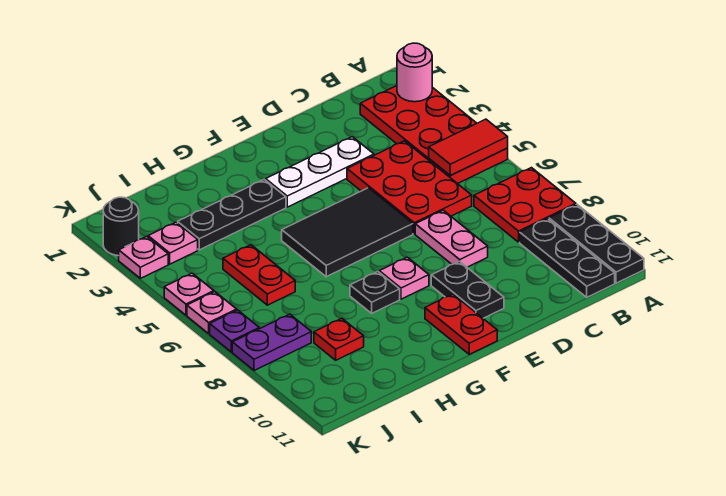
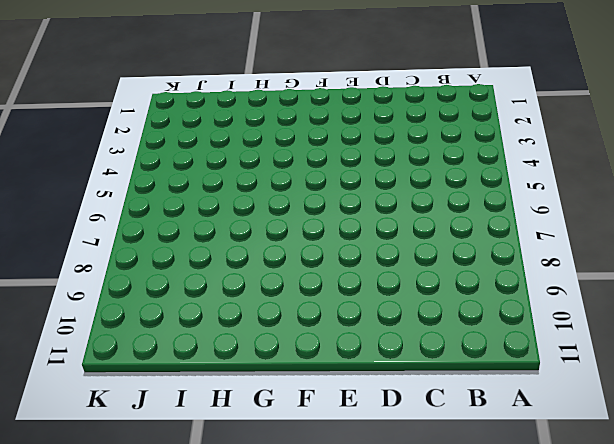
none -> red plate A2:B5 level 1
none -> red plate A7:B8 level 1
none -> black plate A9:A11 level 1

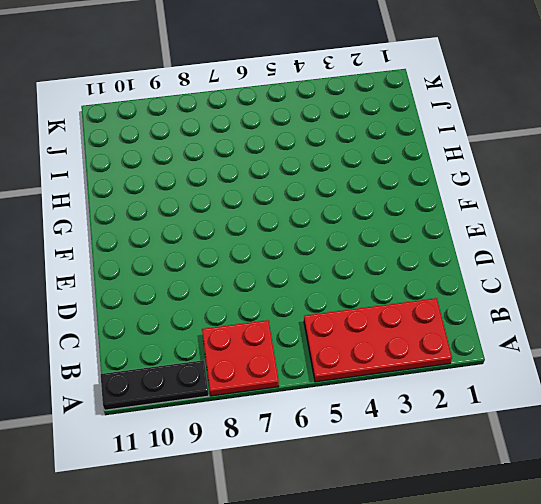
none -> black plate B9:B11 level 1
none -> red plate C4:D6 level 1
none -> white plate D3:F3 level 1

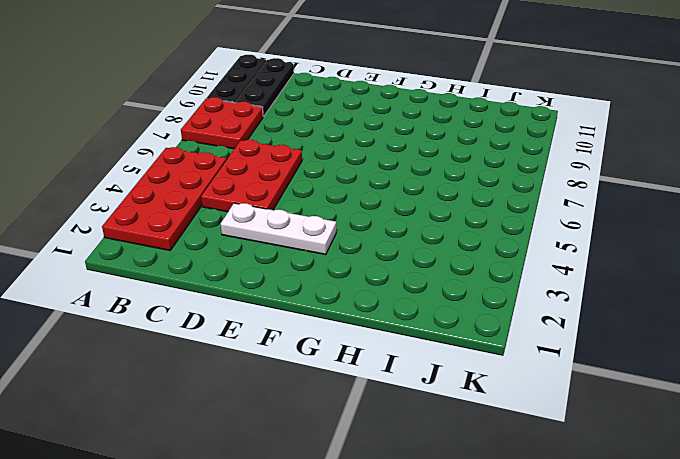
none -> pink plate D7:D8 level 1
none -> black tile E5:G6 level 1
none -> black plate E9:E10 level 1

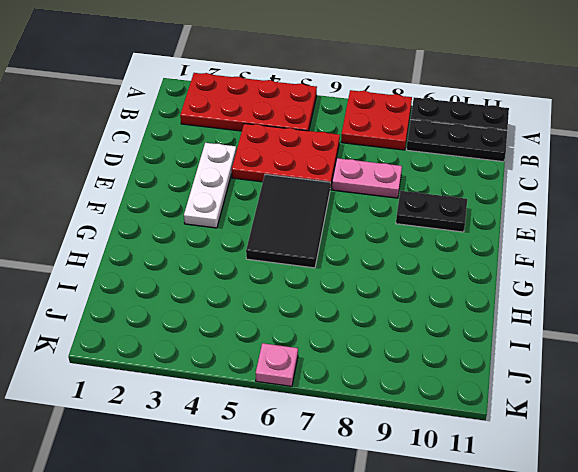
none -> pink plate F8 level 1
none -> red plate F10:F11 level 1
none -> black plate G3:I3 level 1

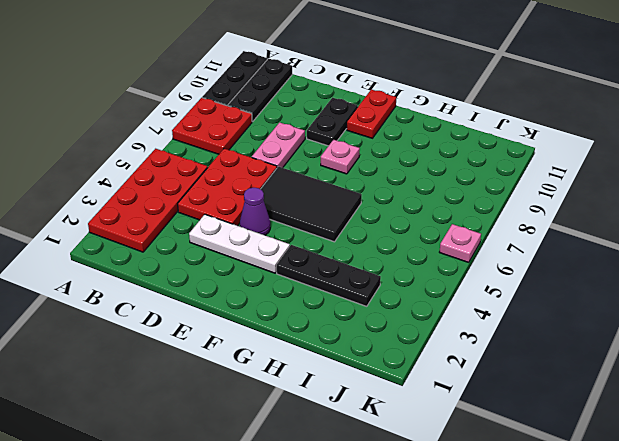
purple cone E4 level 1 -> none
none -> black plate G8 level 1
none -> red plate I5:I6 level 1
none -> red plate I9 level 1

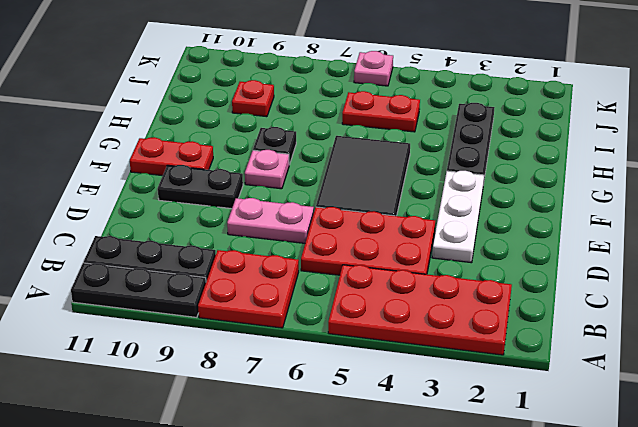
none -> pink plate J3 level 1
none -> purple plate J8:K8 level 1
none -> black round brick K2 level 1

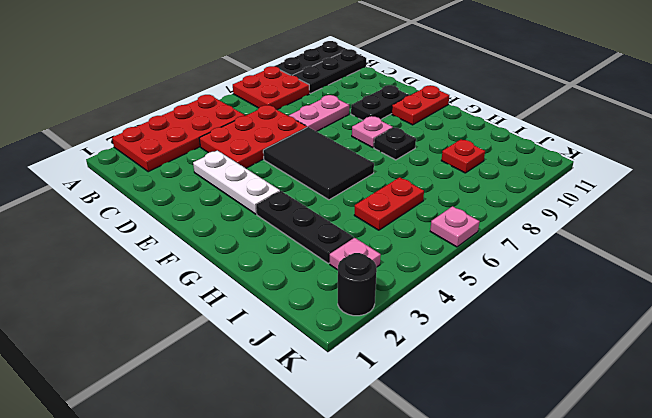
none -> purple plate J8:K8 level 1
none -> pink plate K3 level 1
none -> pink plate K5 level 1

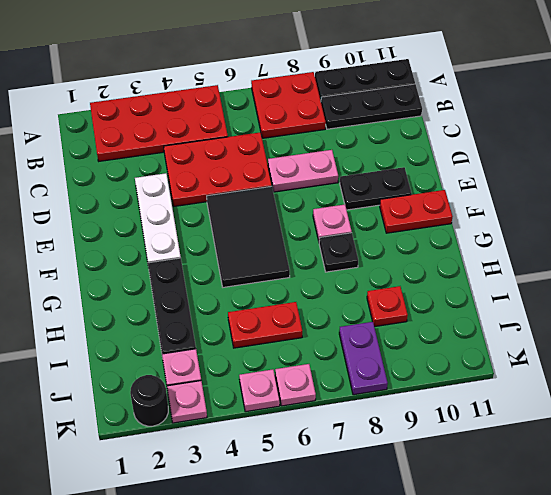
none -> purple plate K7 level 1
none -> pink round brick A2 level 2
none -> red tile A5:B5 level 2

